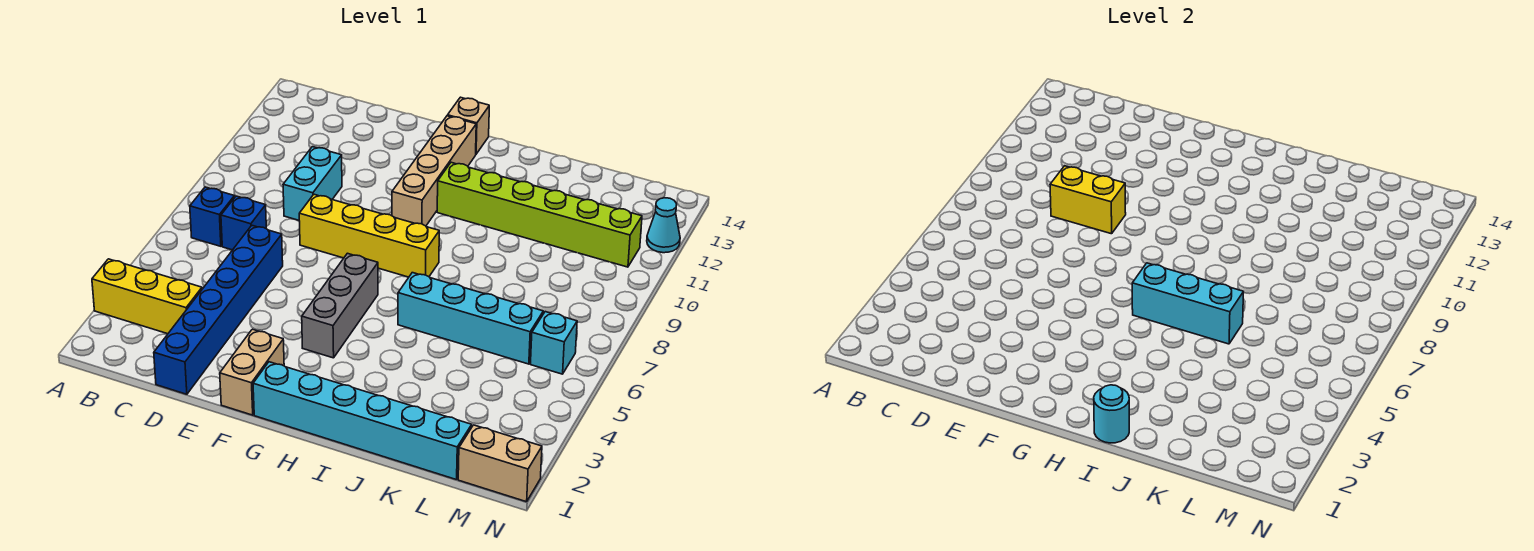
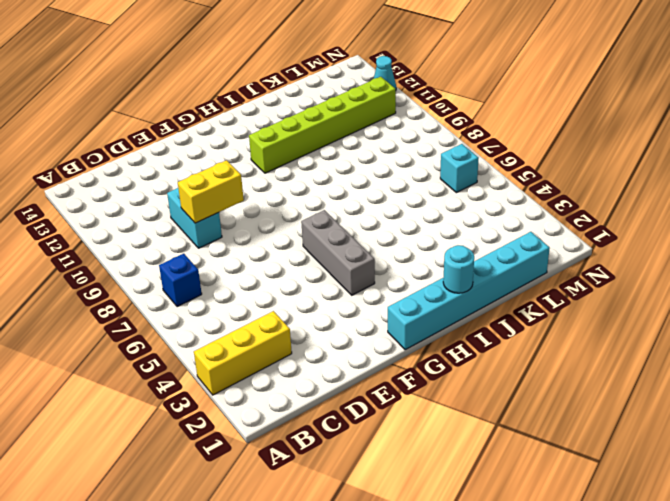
none -> blue brick C7 level 1
none -> blue brick D1:D6 level 1
none -> yellow brick E8:H8 level 1

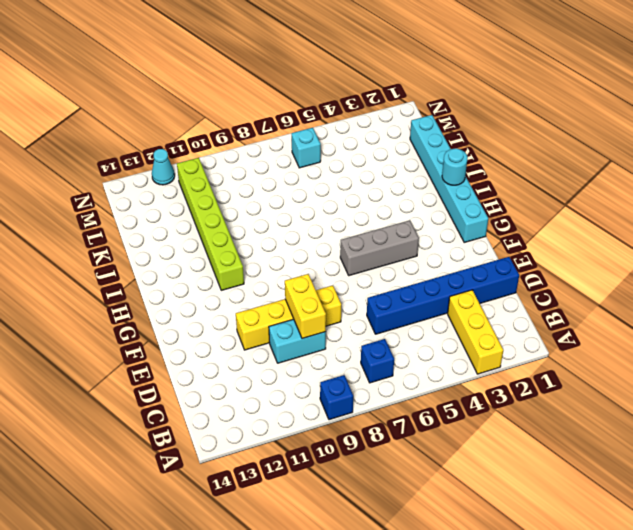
blue brick A9 level 1 -> blue brick C7 level 1
yellow brick E8:E11 level 1 -> yellow brick E8:H8 level 1
none -> tan brick F1:F2 level 1
none -> tan brick G10:G13 level 1
none -> tan brick G14 level 1

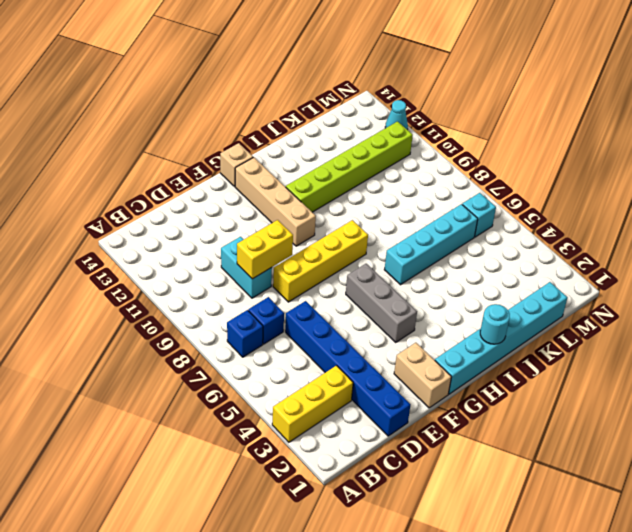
none -> tan brick M1:N1 level 1
none -> cyan brick H6:J6 level 2

